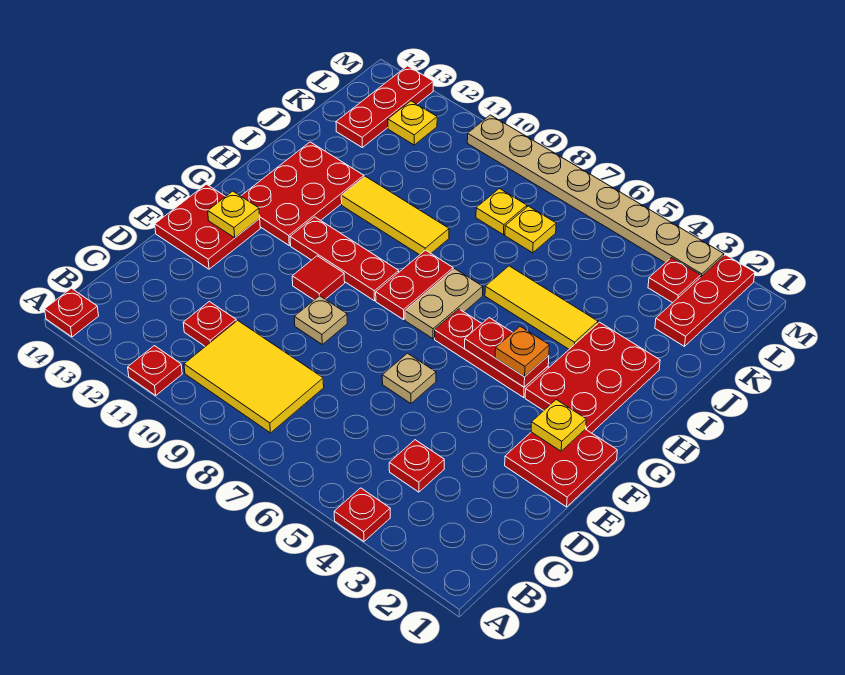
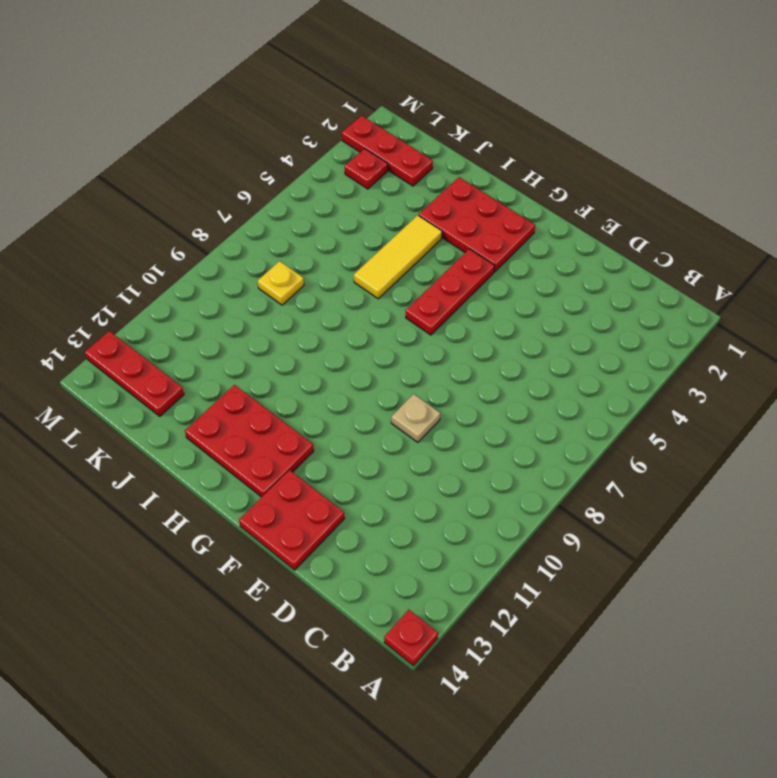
none -> red plate A4 level 1
none -> red plate A11 level 1
none -> yellow tile B8:C10 level 1
none -> red plate C4 level 1

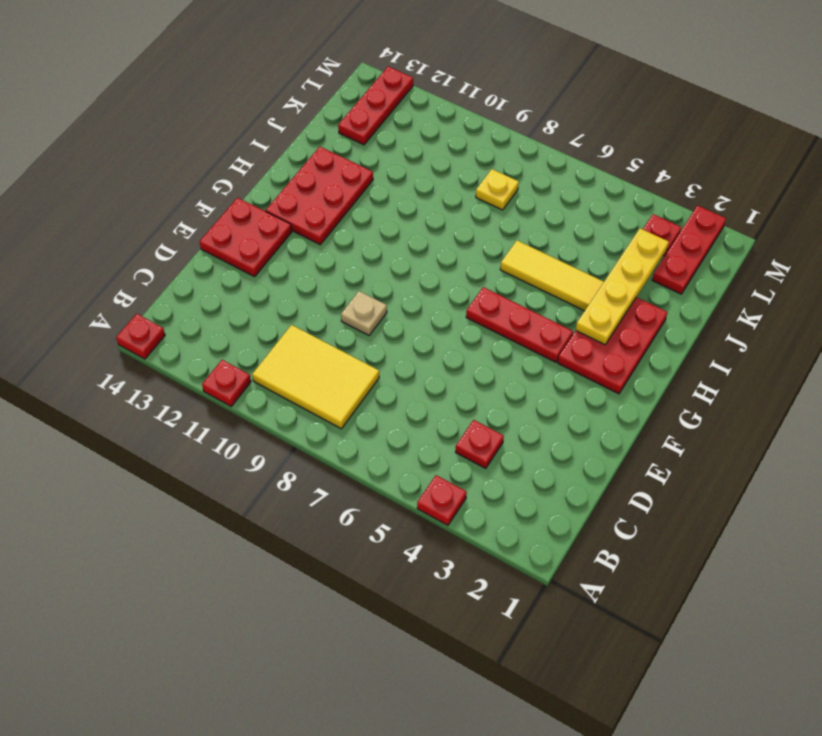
yellow plate H3:K3 level 2 -> none
none -> red plate C11 level 1
none -> red plate E1:F2 level 1
none -> tan plate E6 level 1
none -> red tile F10 level 1

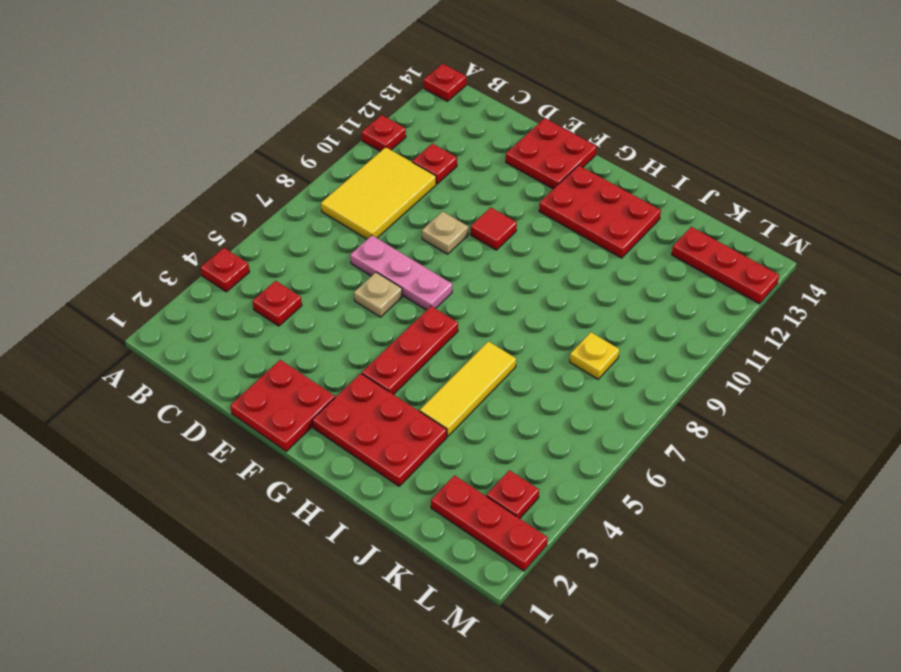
pink plate D7:F7 level 1 -> none
none -> tan plate G7:H7 level 1
none -> red plate G8:H8 level 1
none -> red plate G9:G11 level 1
none -> yellow tile I9:I11 level 1

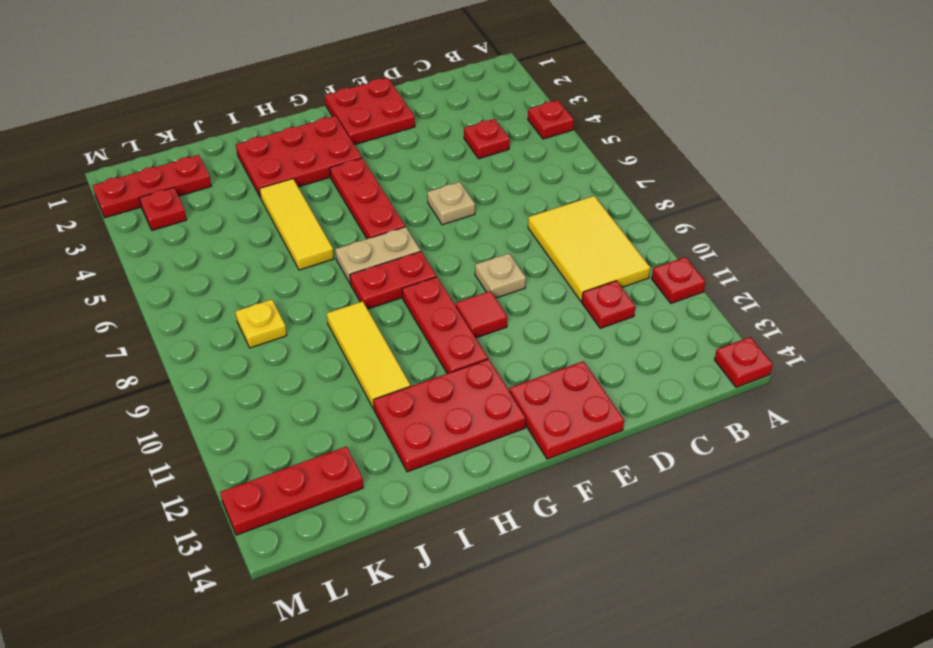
none -> yellow plate K7 level 1
none -> yellow plate L12 level 1
none -> tan plate M3:M10 level 1
none -> yellow plate F2 level 2

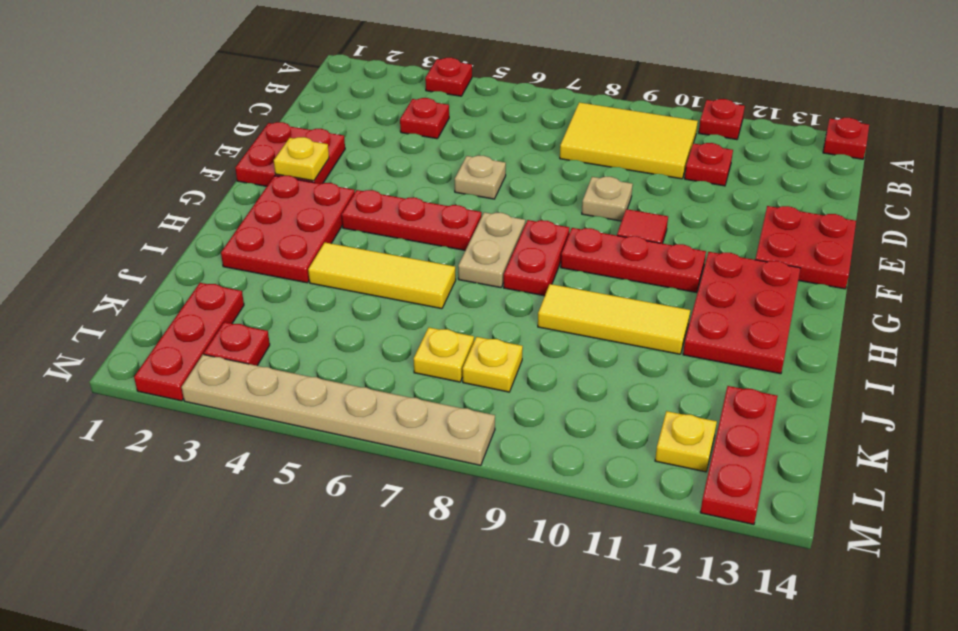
tan plate M3:M8 level 1 -> tan plate M3:M10 level 1
none -> yellow plate F13 level 2
none -> red plate G4:G5 level 2
none -> orange plate G4 level 3

